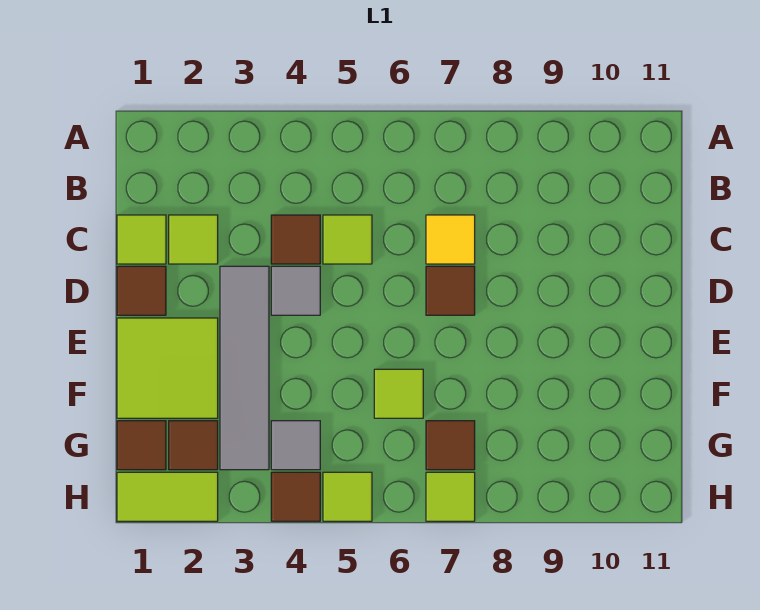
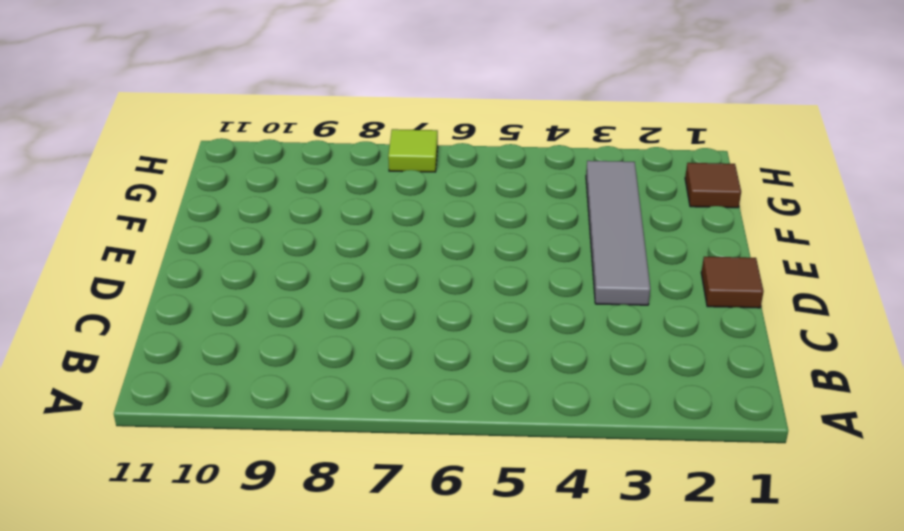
none -> lime tile C1 level 1
none -> lime tile C2 level 1
none -> brown tile C4 level 1

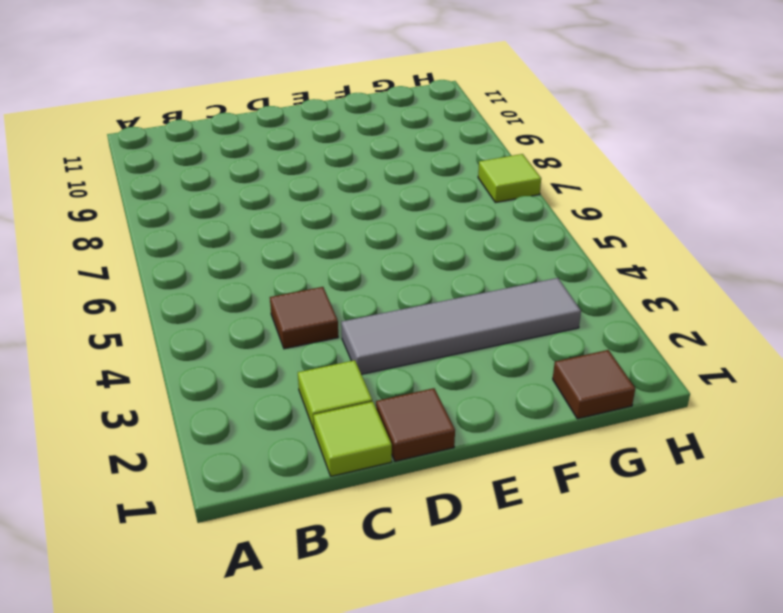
none -> lime tile C5 level 1
none -> yellow tile C7 level 1
none -> grey tile D4 level 1

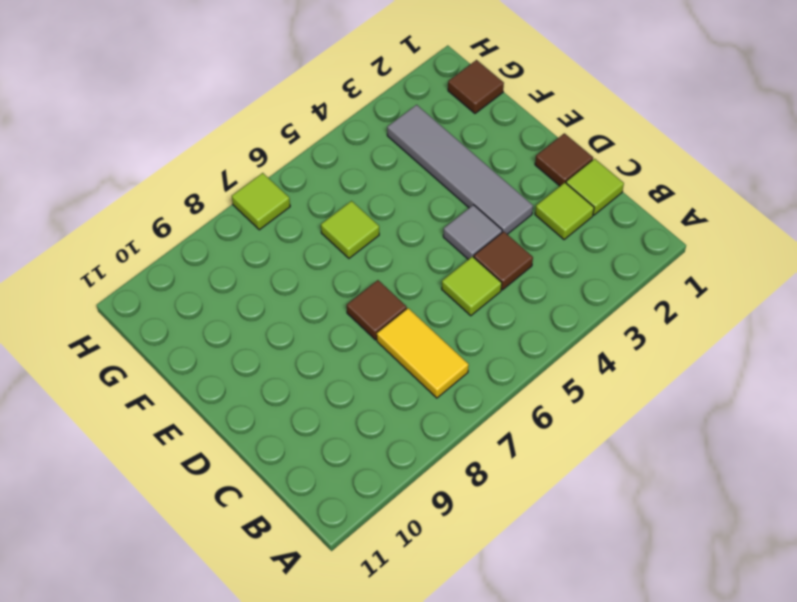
yellow tile B7:C7 level 1 -> yellow tile C7 level 1
none -> lime tile E1:F2 level 1
none -> brown tile G2 level 1
none -> grey tile G4 level 1

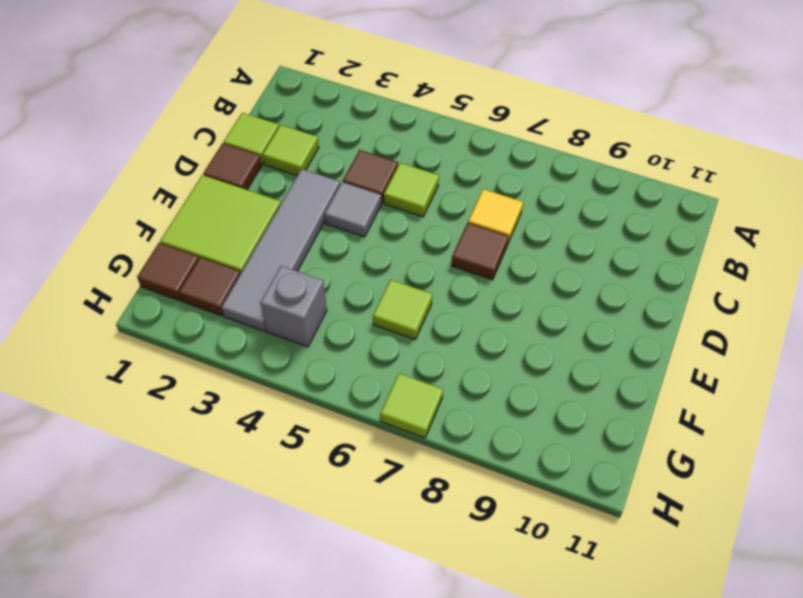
grey brick G4 level 1 -> grey tile G4 level 1
none -> brown tile G7 level 1
none -> lime tile H1:H2 level 1
none -> brown tile H4 level 1

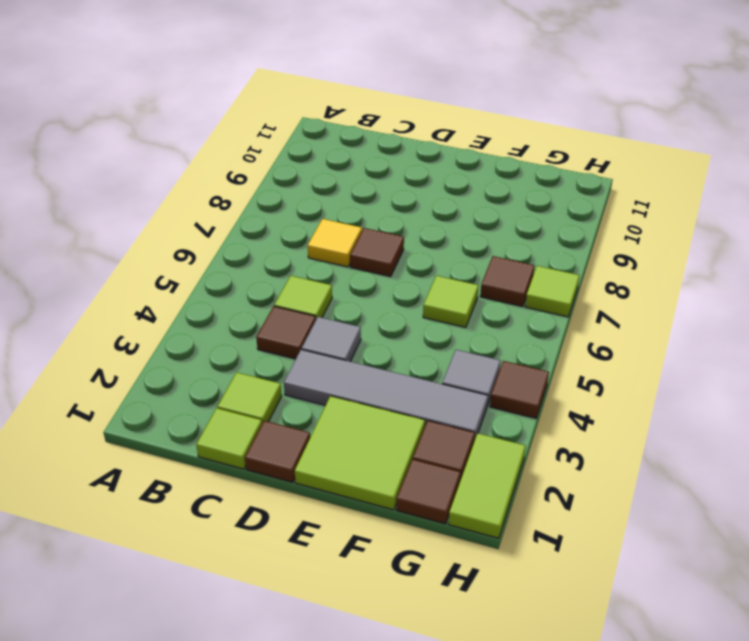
none -> lime tile H5 level 1

